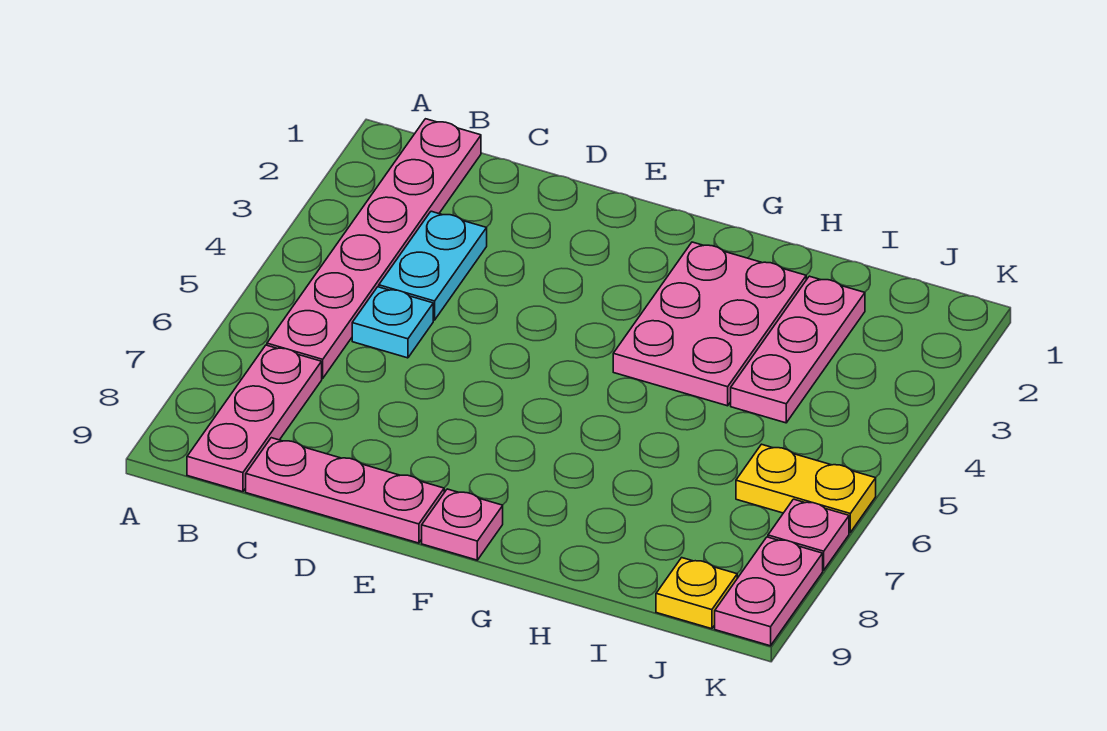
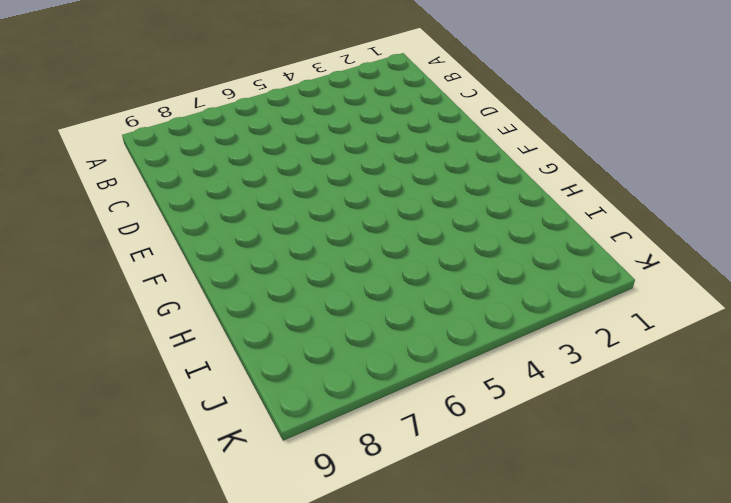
none -> pink plate B1:B6 level 1
none -> pink plate B7:B9 level 1
none -> cyan plate C3:C4 level 1

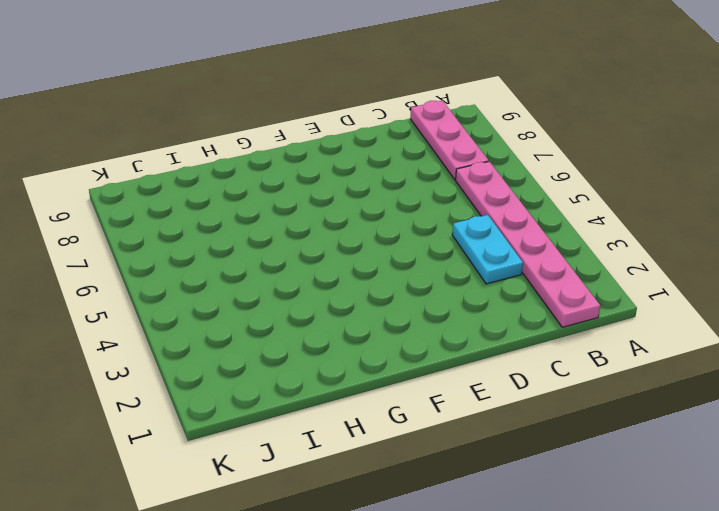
none -> cyan plate C5 level 1
none -> pink plate C9:E9 level 1
none -> pink plate F9 level 1

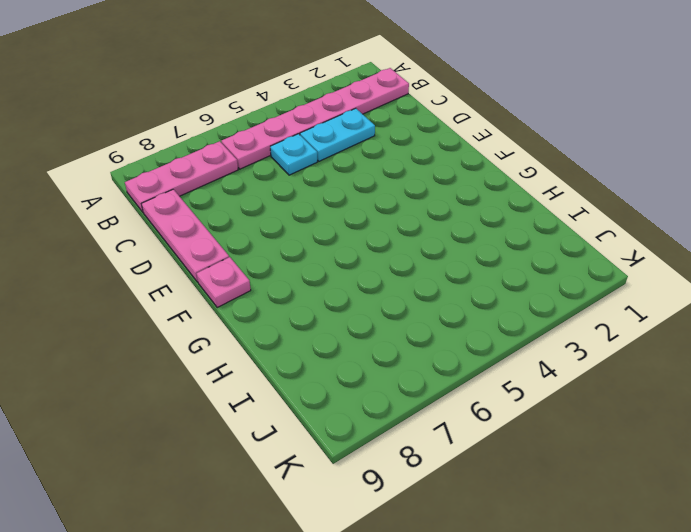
none -> pink plate G2:H4 level 1
none -> pink plate I2:I4 level 1
none -> yellow plate J6:K6 level 1

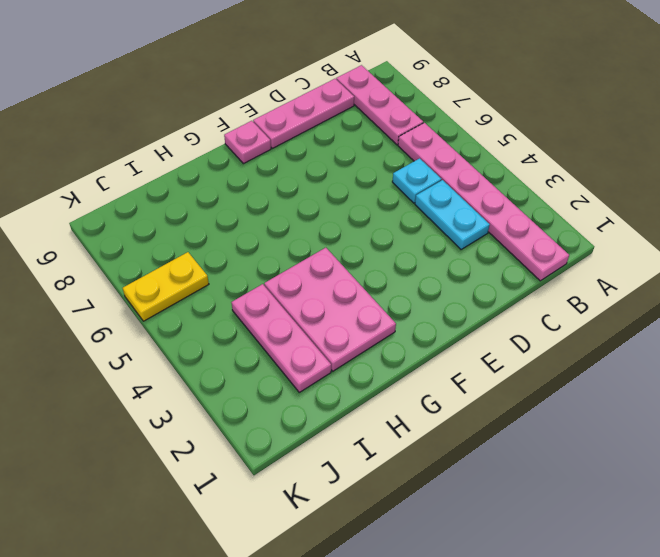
none -> yellow plate J9 level 1
none -> pink plate K7 level 1
none -> pink plate K8:K9 level 1

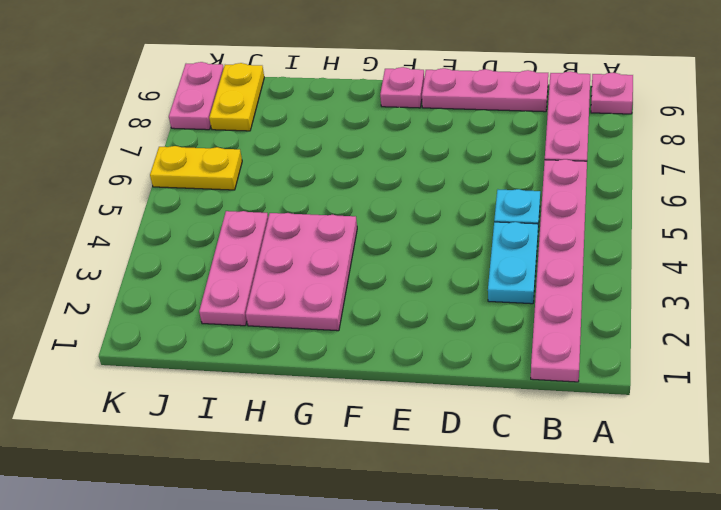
pink plate A9 level 1 -> pink plate K7 level 1
yellow plate J8:J9 level 1 -> yellow plate J9 level 1

